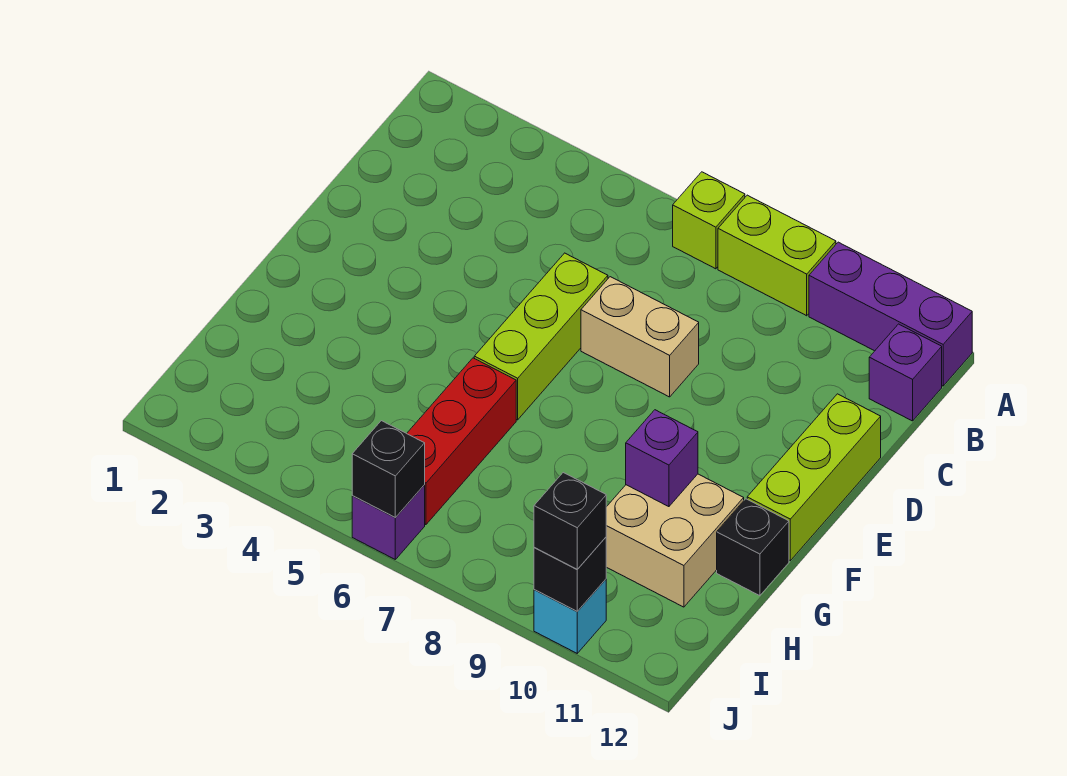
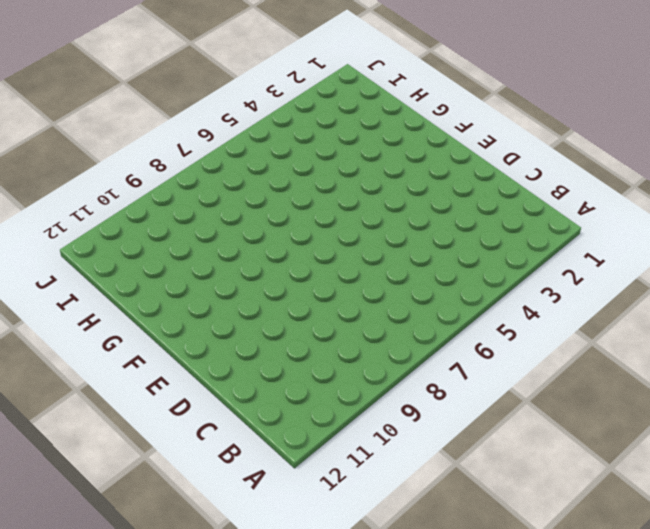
none -> lime brick A7 level 1
none -> lime brick A8:A9 level 1
none -> purple brick A10:A12 level 1

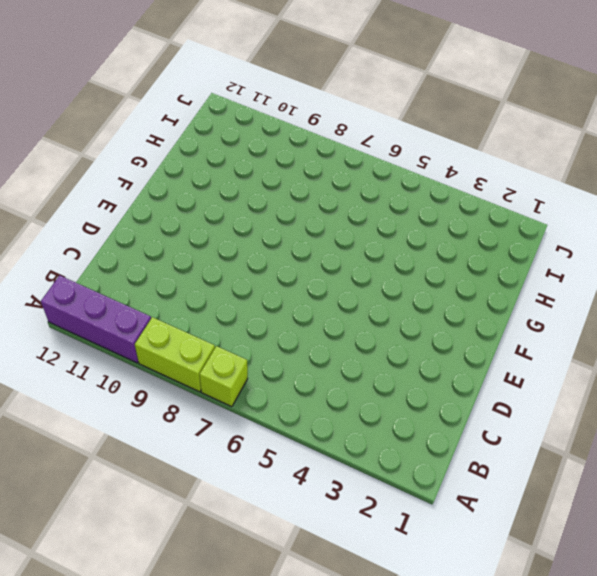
none -> purple brick B12 level 1
none -> lime brick D6:F6 level 1
none -> tan brick D7:D8 level 1

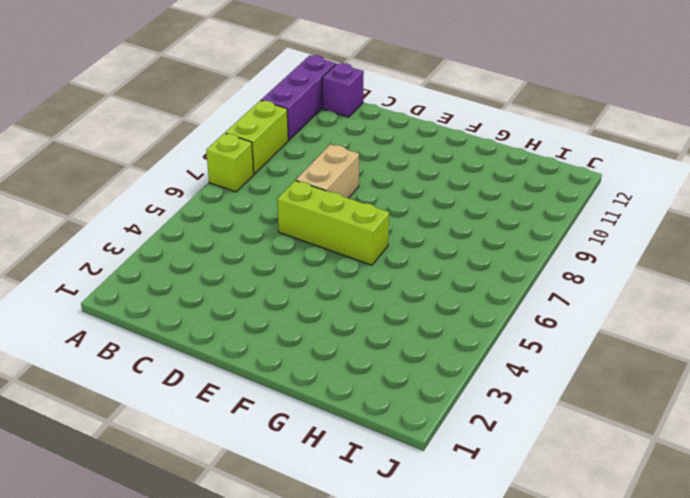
none -> lime brick D12:F12 level 1
none -> red brick G6:I6 level 1
none -> tan brick G10:H11 level 1

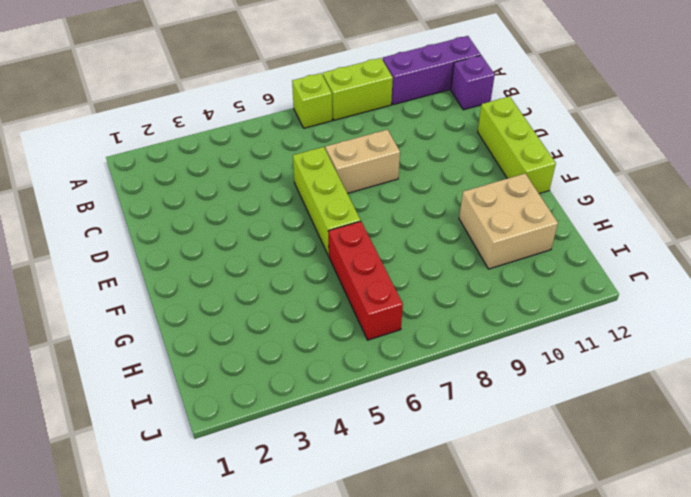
none -> black brick G12 level 1
none -> purple brick J6 level 1
none -> cyan brick J10 level 1

